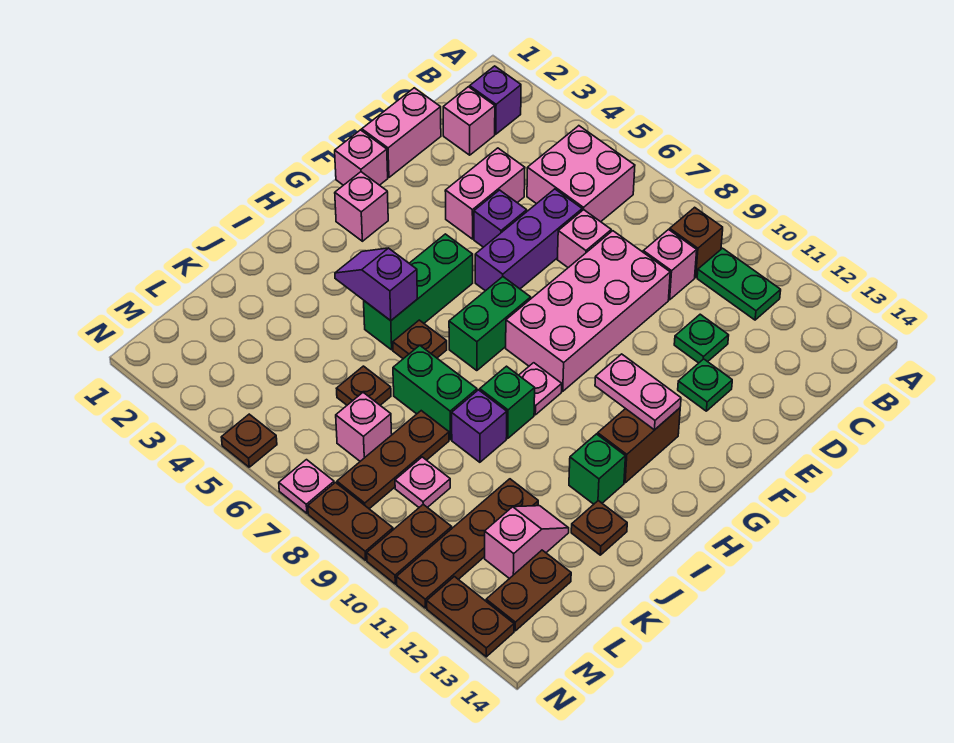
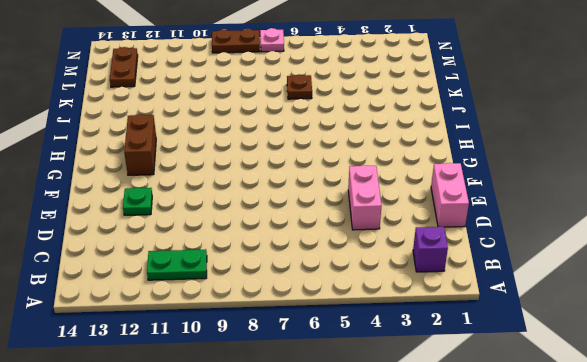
none -> pink brick B5:C6 level 1
none -> brown brick B9 level 1
none -> pink brick C2 level 1
none -> pink brick C9 level 1

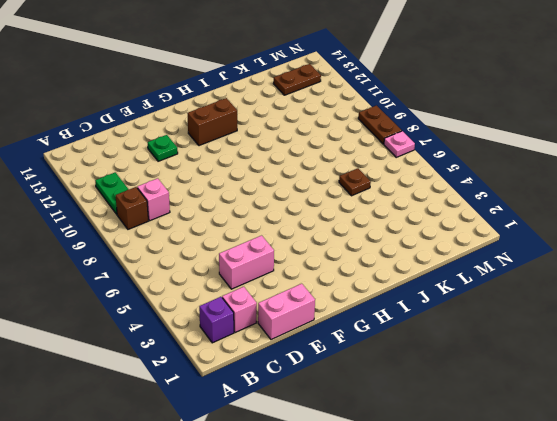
none -> pink brick B5:C6 level 1
none -> purple brick D6:F6 level 1
none -> pink brick D7 level 1
none -> pink brick D8:G9 level 1

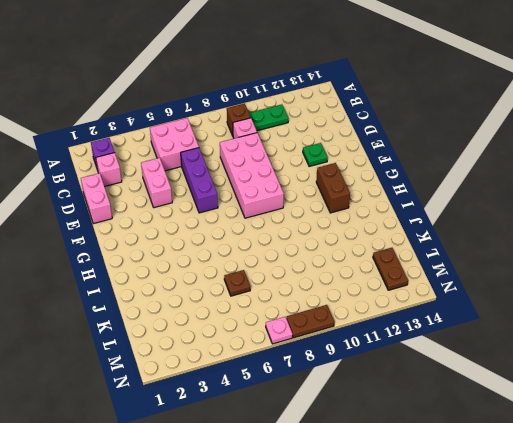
none -> pink brick D7 level 1
none -> green plate D11 level 1
none -> purple brick E5 level 1
none -> pink brick F1 level 1

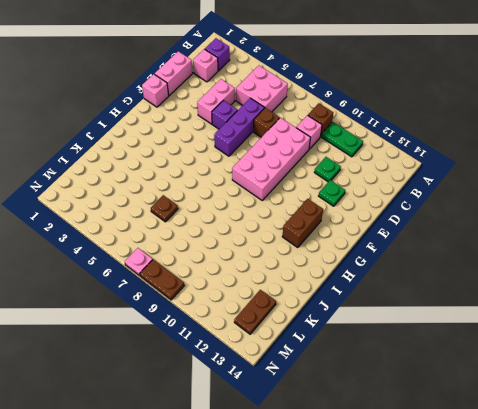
brown brick D7 level 1 -> pink brick D7 level 1
none -> pink brick G2 level 1
none -> green brick G5:I5 level 1
none -> green brick G7:H7 level 1
none -> pink plate H9 level 1

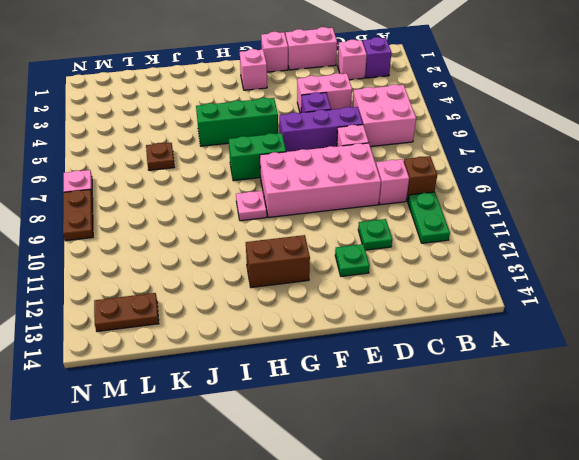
none -> brown plate I6 level 1
none -> green brick I9 level 1
none -> green brick I12 level 1
none -> green brick J7:J8 level 1

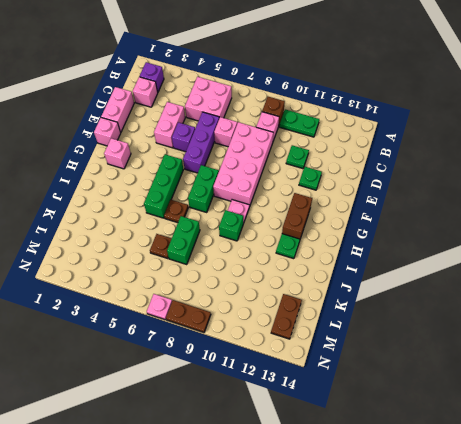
green plate I12 level 1 -> green brick I12 level 1
green brick J7:K7 level 1 -> green brick J7:J8 level 1
none -> purple brick J9 level 1
none -> brown plate J13 level 1
none -> brown plate K8:M8 level 1
none -> brown plate K11:N11 level 1

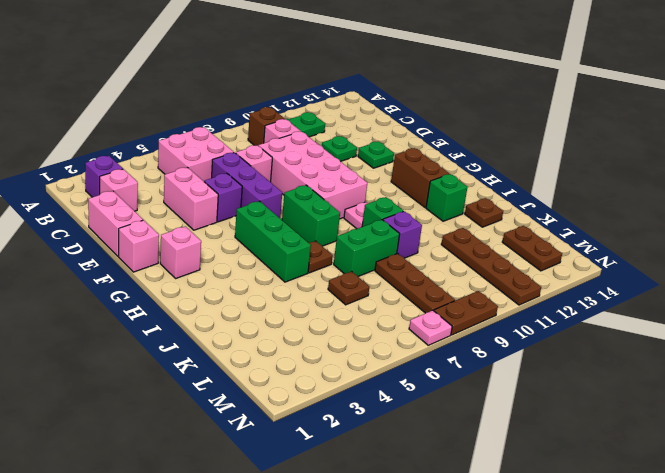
none -> pink slope K12:L12 level 1 top L
none -> pink brick L7 level 1
none -> pink plate L9 level 1
none -> brown plate M10:N10 level 1

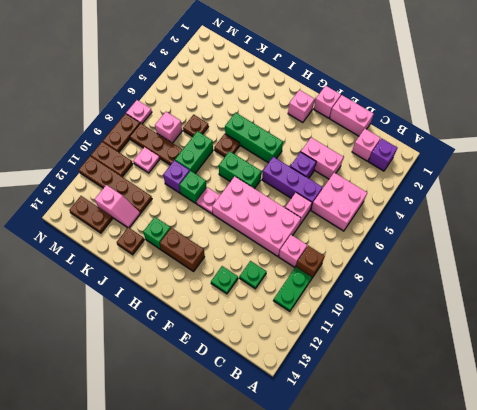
none -> brown plate N5 level 1
none -> brown plate N12:N13 level 1
none -> pink plate G11:G12 level 2
none -> purple slope I4:I5 level 2 top 5

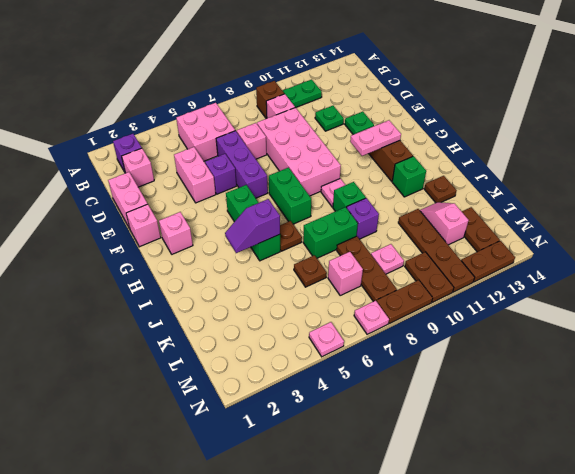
pink plate N5 level 1 -> brown plate N5 level 1

